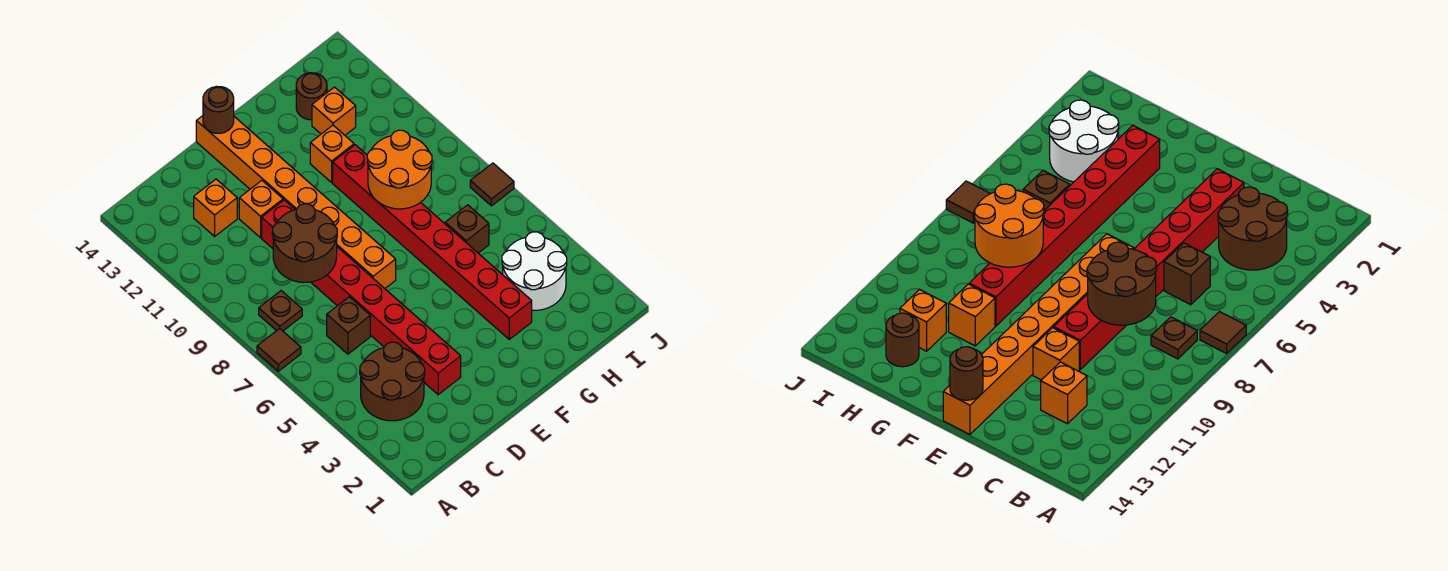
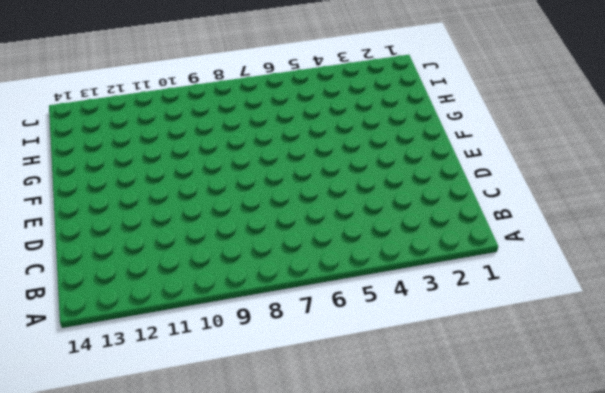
none -> brown tile A7 level 1
none -> brown round brick B3:C4 level 1
none -> brown plate B8 level 1

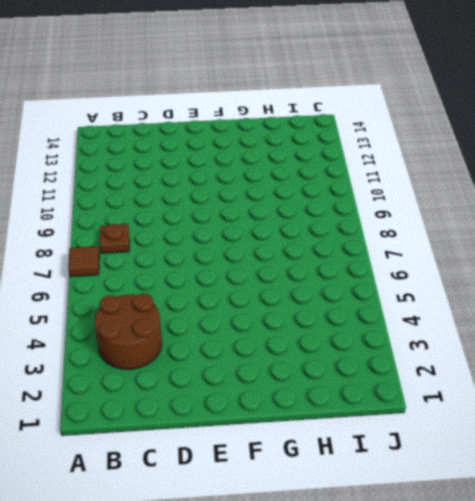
none -> brown brick C6 level 1
none -> orange brick C12 level 1
none -> red brick D3:D10 level 1

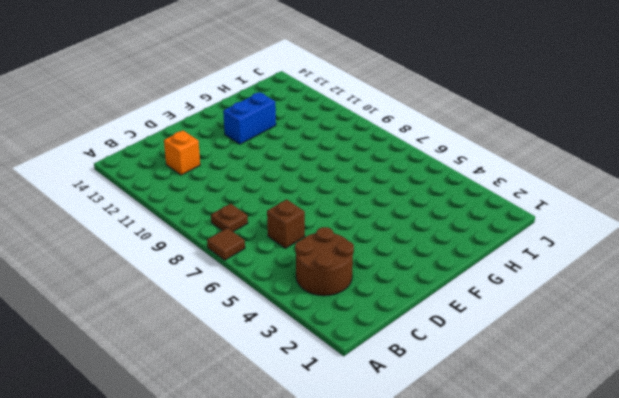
blue brick F12:G12 level 1 -> none
none -> red brick D3:D10 level 1
none -> orange brick D11 level 1
none -> orange brick E7:E14 level 1

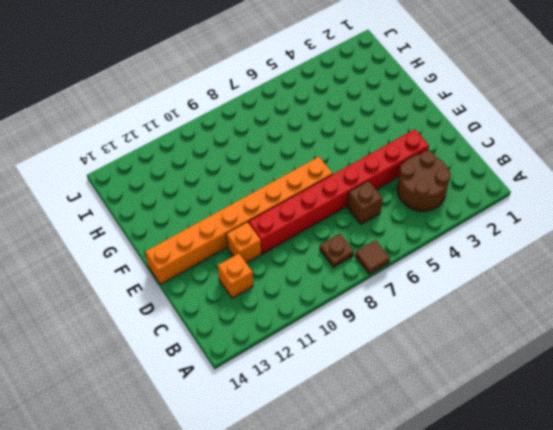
none -> red brick G3:G10 level 1
none -> orange brick G11 level 1
none -> white round brick H3:I4 level 1

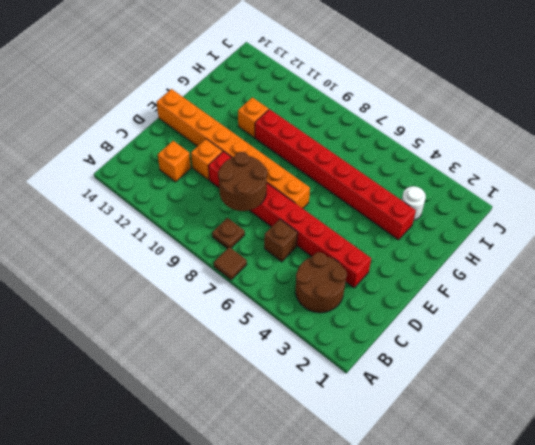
white round brick H3 level 1 -> white round brick H3:I4 level 1
none -> brown brick H6 level 1
none -> orange brick H12 level 1
none -> brown round brick H13 level 1

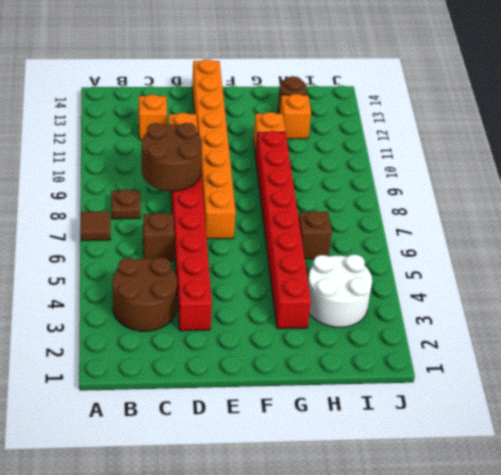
none -> brown tile J7 level 1
none -> brown round brick E14 level 2
none -> orange round brick G8:H9 level 2

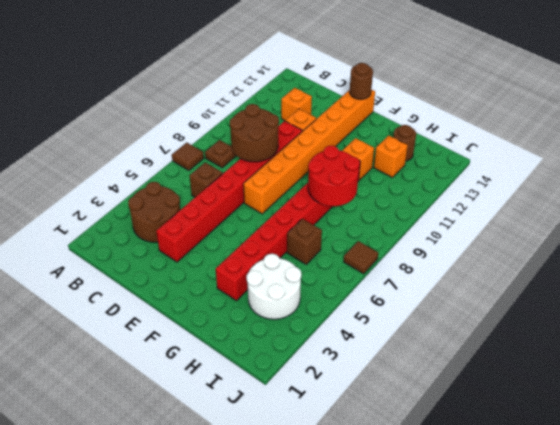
red round brick G8:H9 level 2 -> orange round brick G8:H9 level 2

